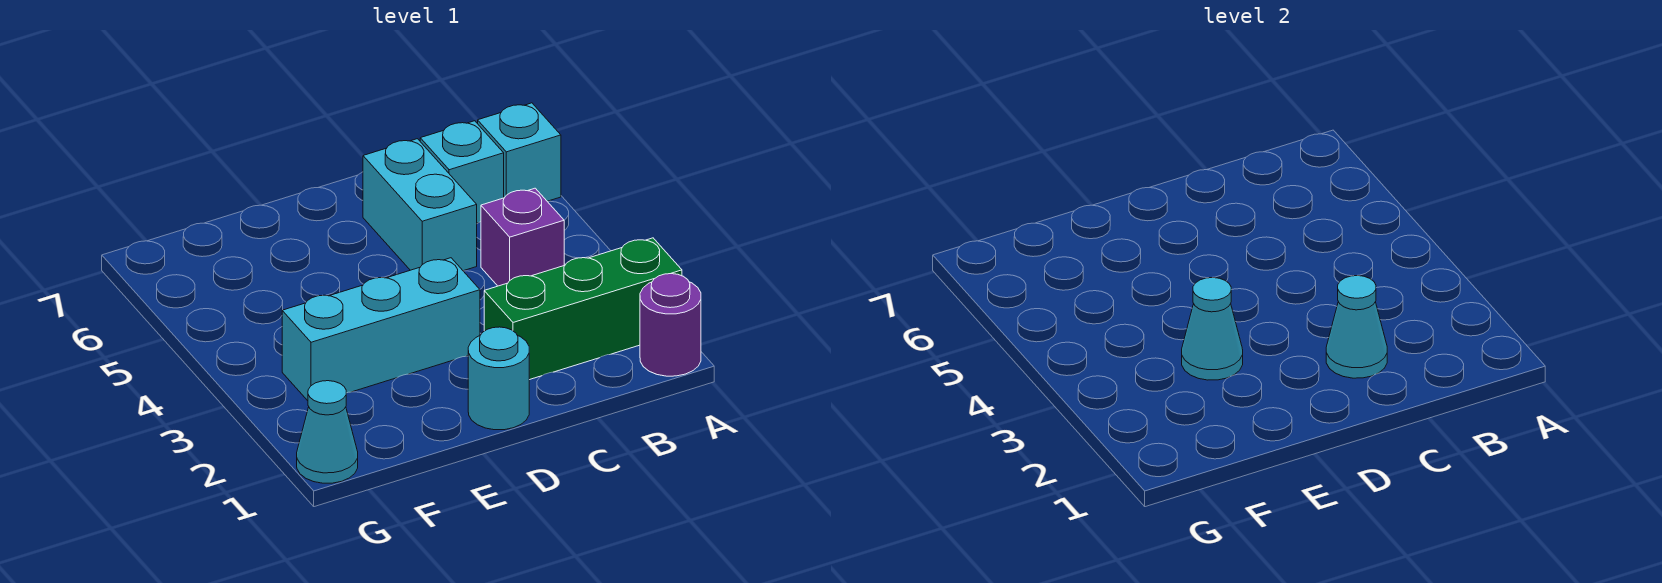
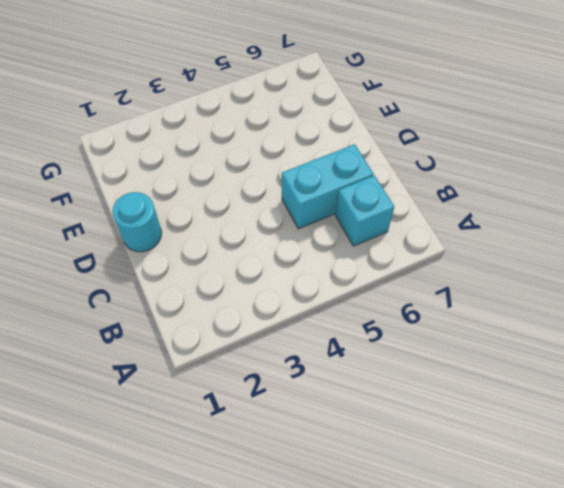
none -> purple round brick A1 level 1
none -> green brick A2:C2 level 1

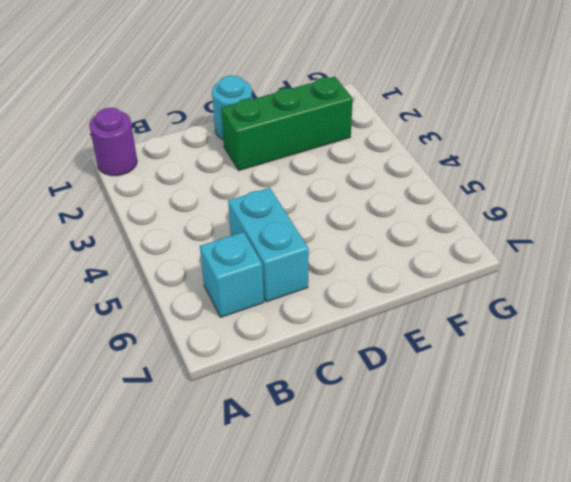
green brick D2:F2 level 1 -> green brick A2:C2 level 1
none -> cyan brick A6 level 1
none -> purple brick B4 level 1

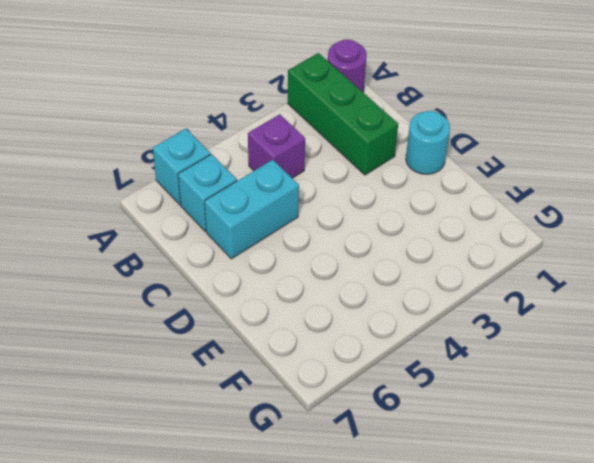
none -> cyan brick D3:F3 level 1
none -> cyan cone G1 level 1

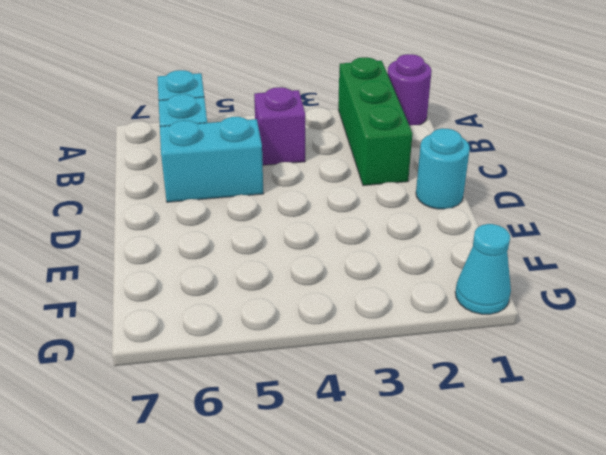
none -> cyan brick D3:F3 level 1
none -> cyan cone C2 level 2

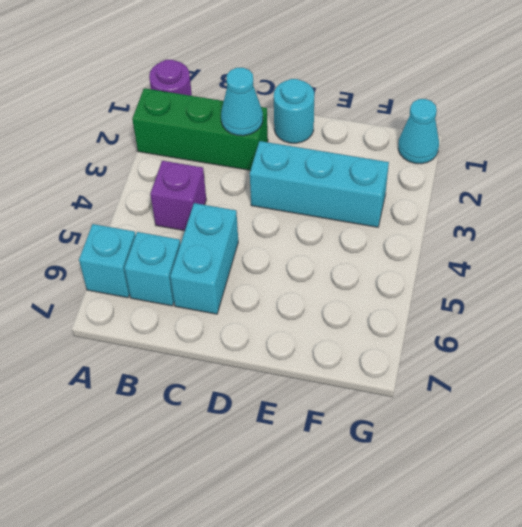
none -> cyan cone E3 level 2

